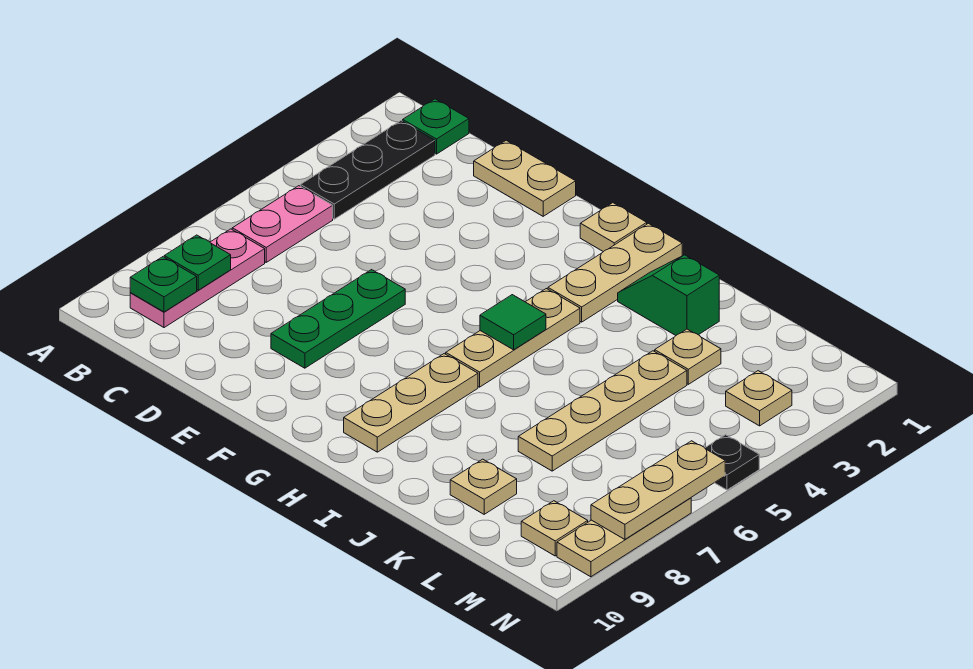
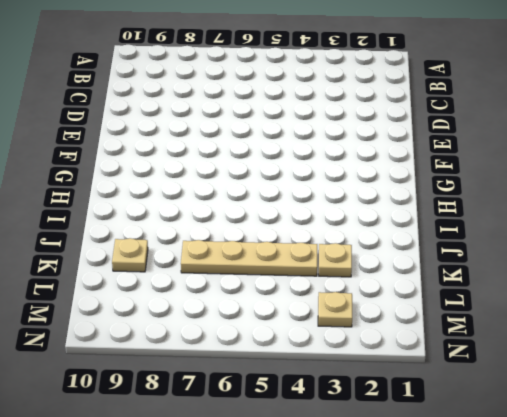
none -> green plate B1 level 1
none -> black plate B2:B4 level 1
none -> pink plate B5:B6 level 1

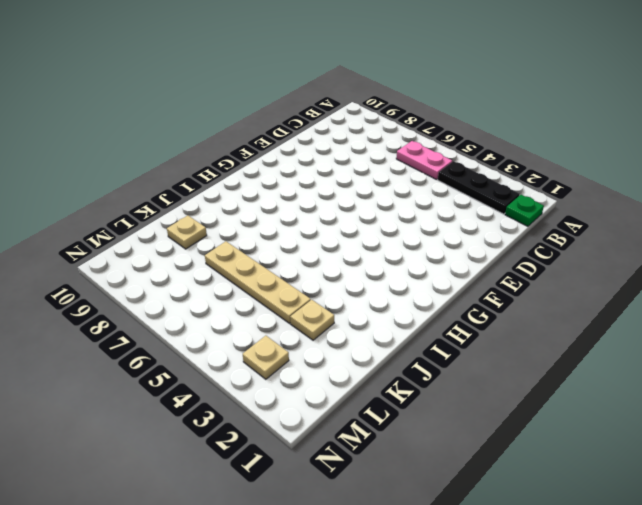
none -> pink plate B7:B9 level 1
none -> tan plate D1:E1 level 1
none -> green plate E6:E8 level 1

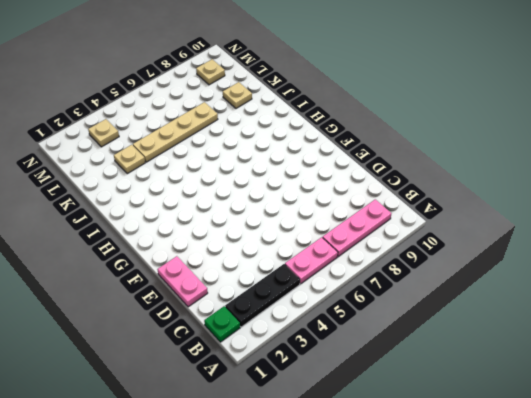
pink plate D1:E1 level 1 -> tan plate D1:E1 level 1
none -> green plate E6:E8 level 1
none -> tan plate G1 level 1
none -> tan plate H1:H3 level 1

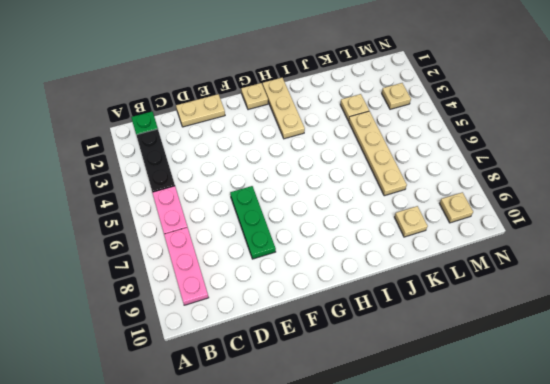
none -> tan plate H4:H6 level 1
none -> tan plate H7:H9 level 1
none -> green slope I2:J2 level 1 top J

